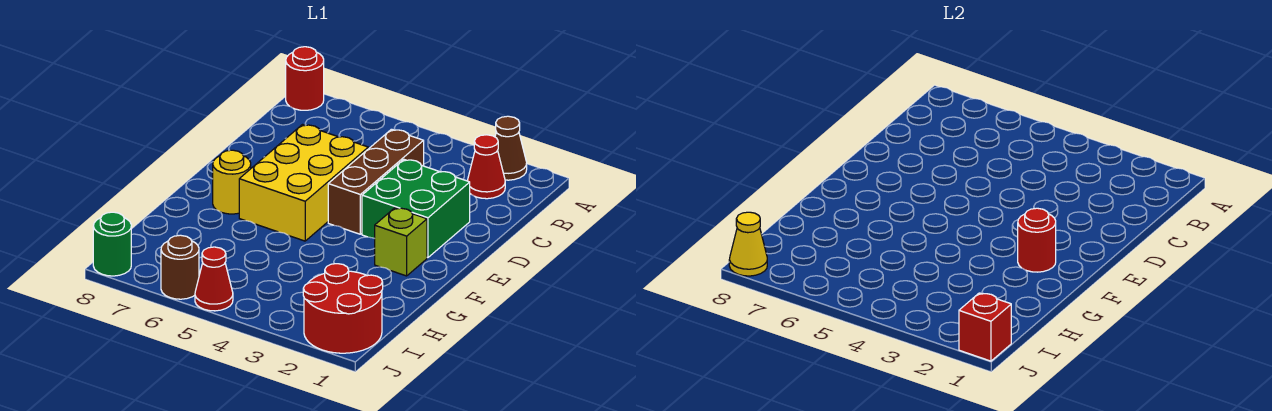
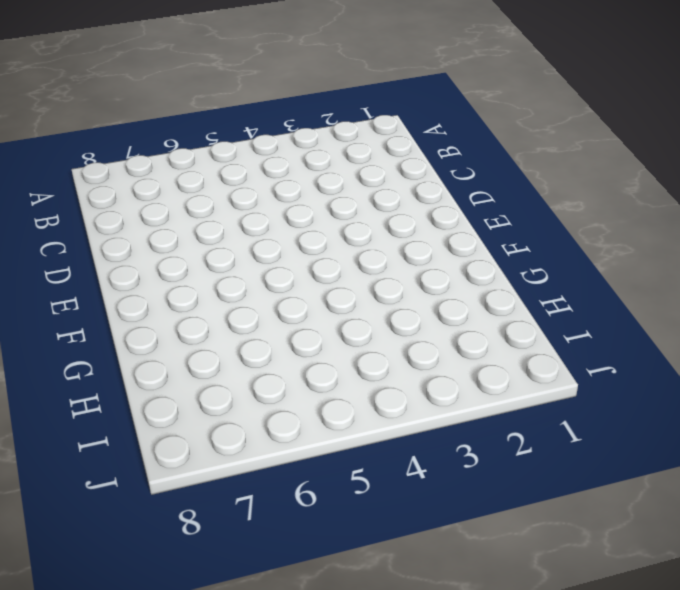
none -> brown cone A2 level 1
none -> red round brick A8 level 1
none -> red cone B2 level 1

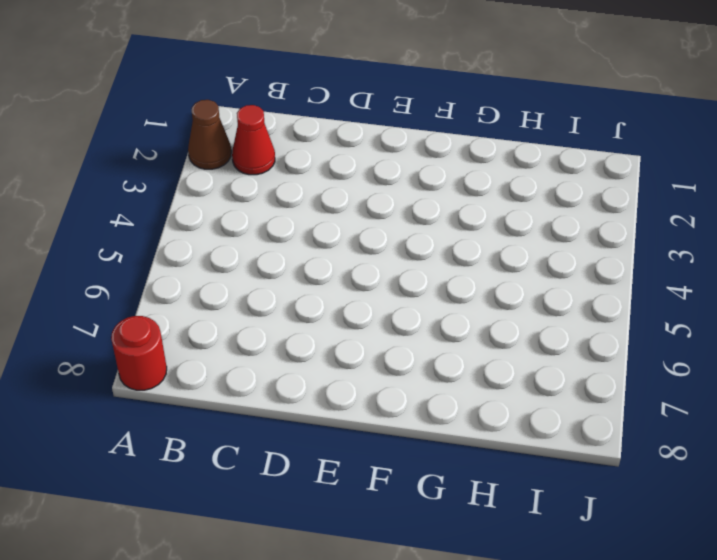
none -> brown brick C4:E4 level 1
none -> green brick D2:E3 level 1
none -> yellow brick D5:F6 level 1

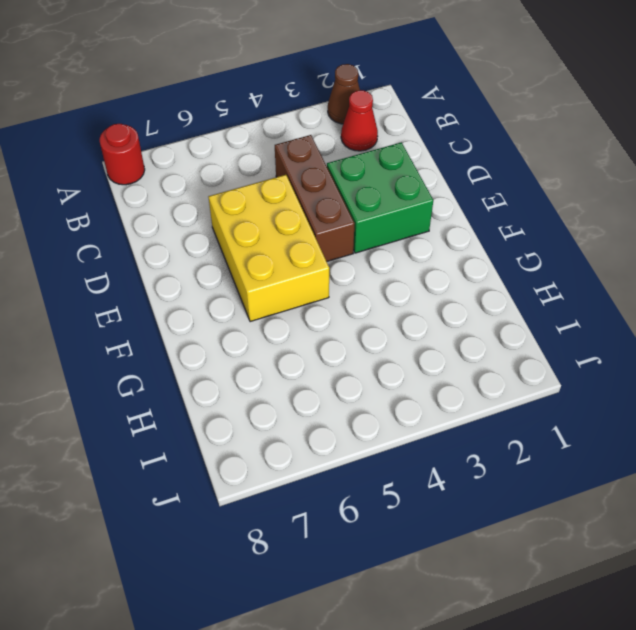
none -> lime brick F2 level 1
none -> yellow round brick F7 level 1
none -> red round brick I1:J2 level 1

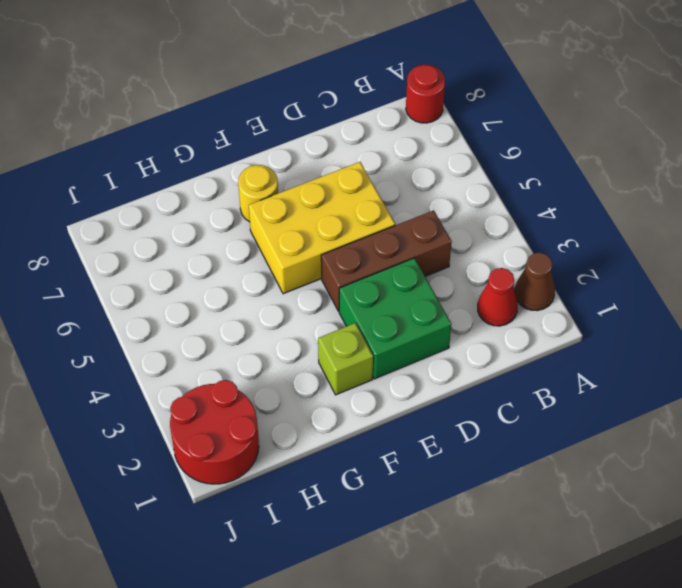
none -> red cone J5 level 1
none -> brown round brick J6 level 1
none -> green round brick J8 level 1

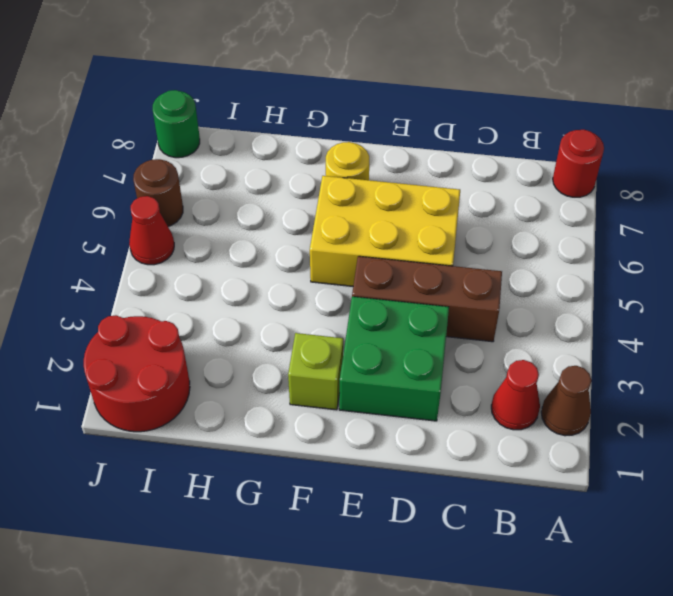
none -> red round brick F2 level 2
none -> red brick J1 level 2
none -> yellow cone J8 level 2

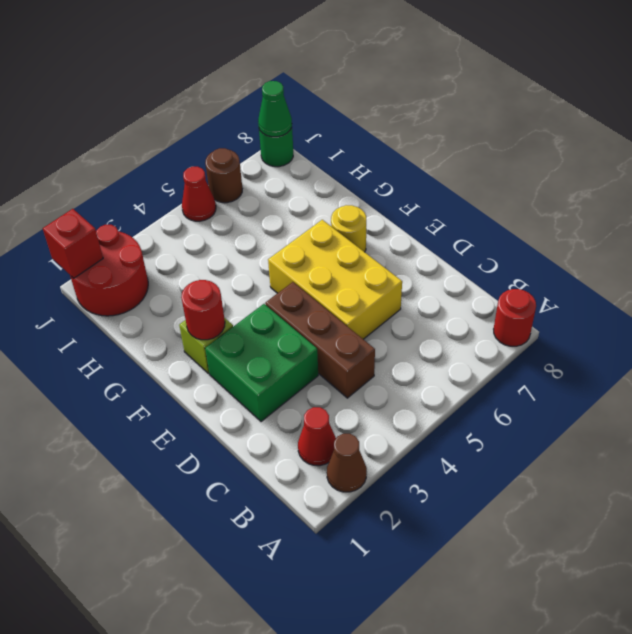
green cone J8 level 2 -> yellow cone J8 level 2

